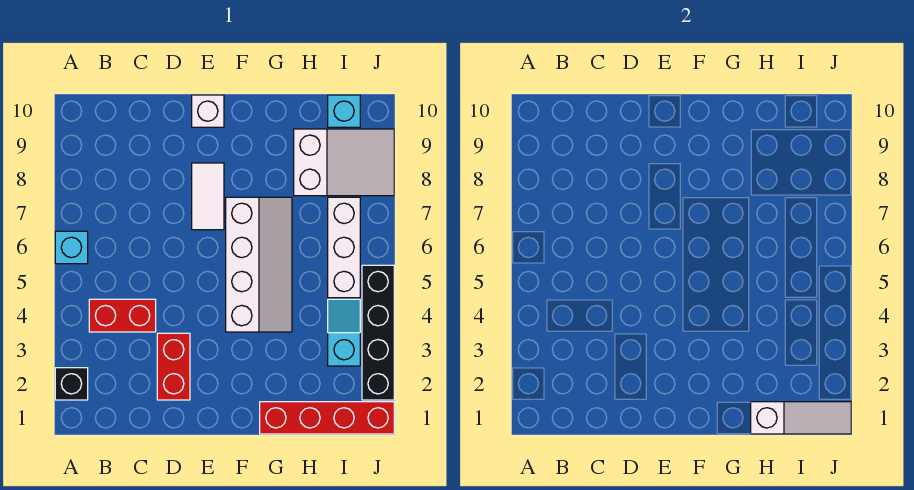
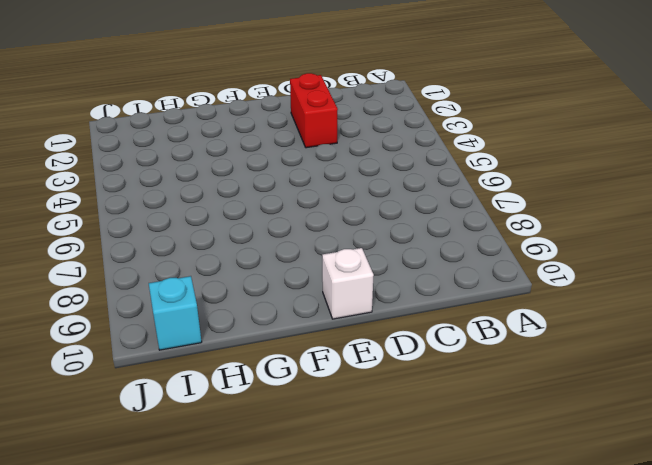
none -> black brick A2 level 1
none -> cyan brick A6 level 1
none -> red brick B4:C4 level 1

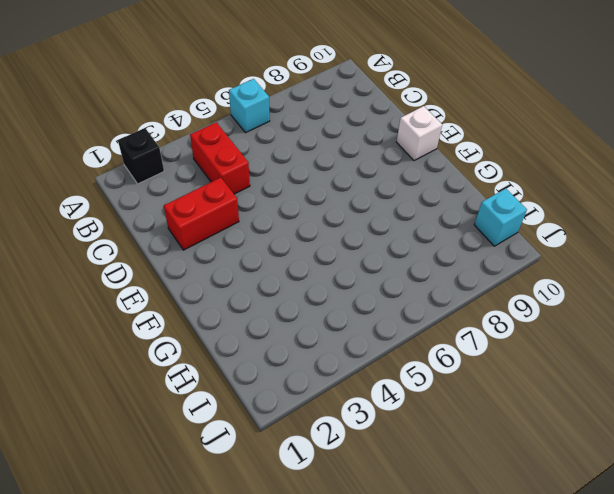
none -> white tile E7:E8 level 1
none -> white slope F4:G7 level 1 top F
none -> red brick G1:J1 level 1

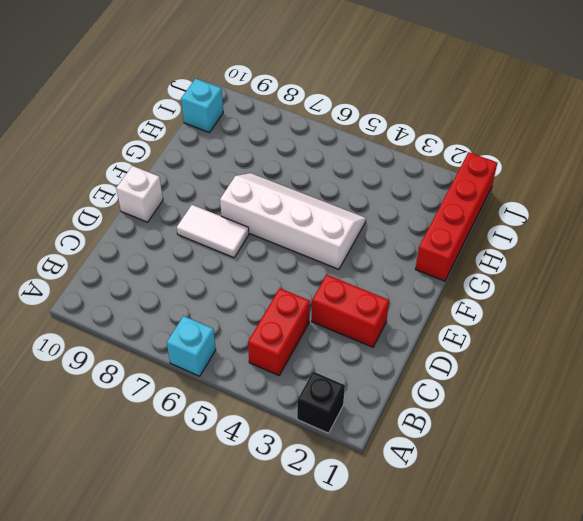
none -> white slope H8:J9 level 1 top H
none -> cyan slope I3:I4 level 1 top 3
none -> white brick I5:I7 level 1

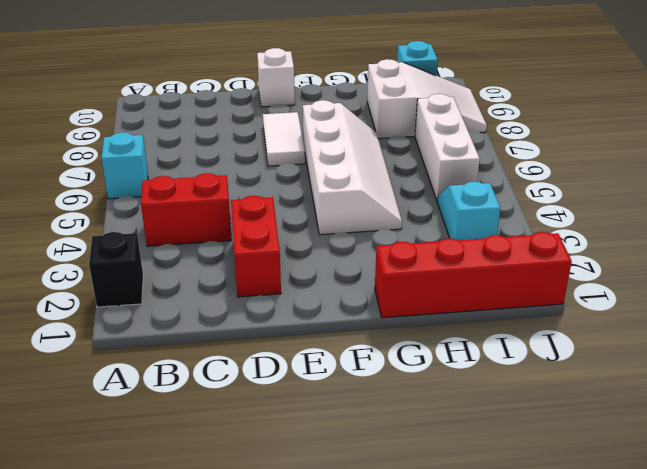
none -> black brick J2:J5 level 1
none -> white slope H1:J1 level 2 top H

